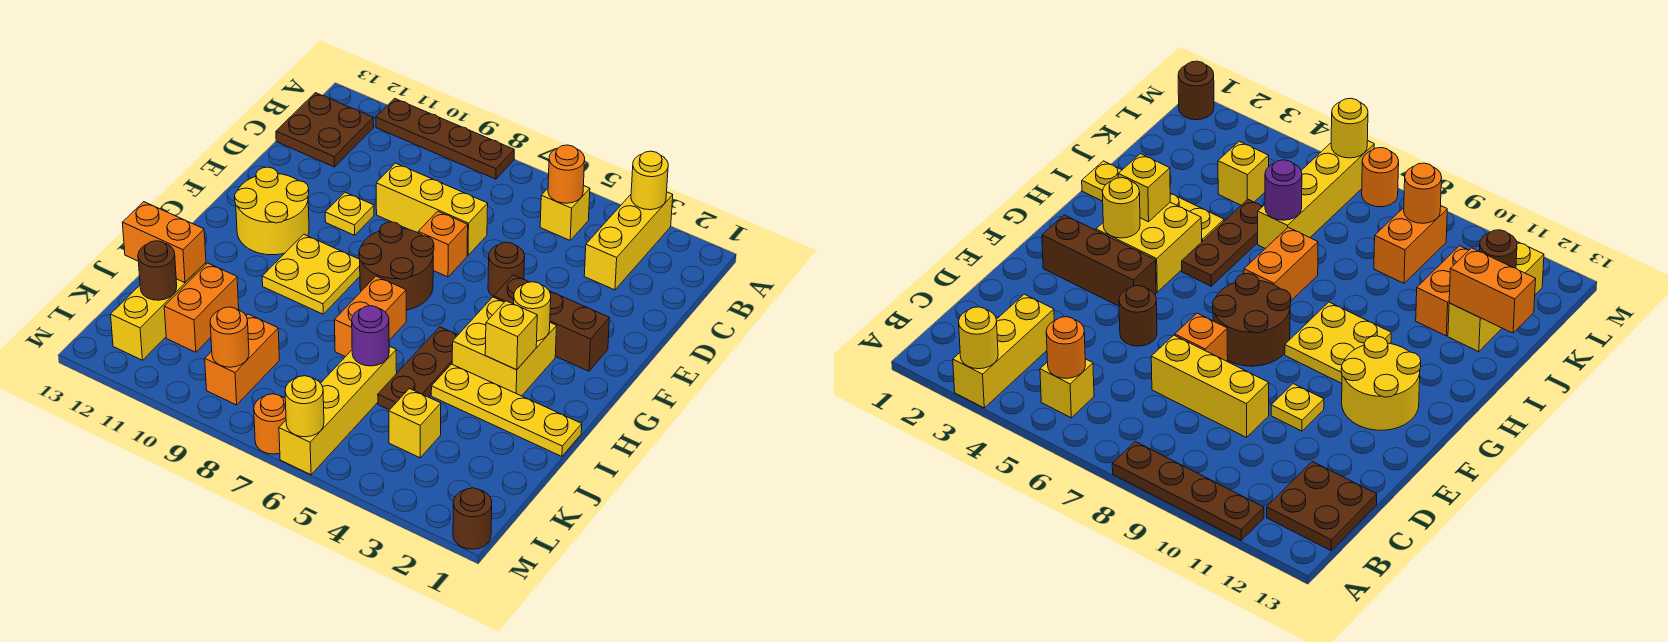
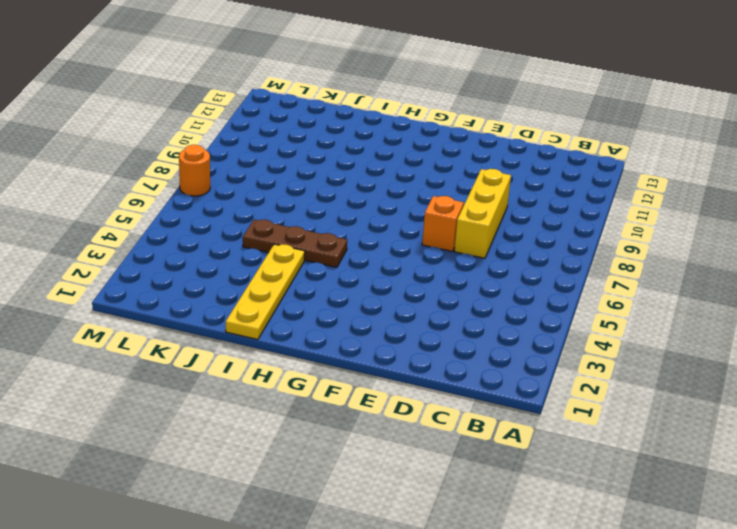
none -> yellow brick A3:C3 level 1
none -> brown plate A8:A11 level 1
none -> yellow brick B5 level 1
none -> brown plate B12:C13 level 1

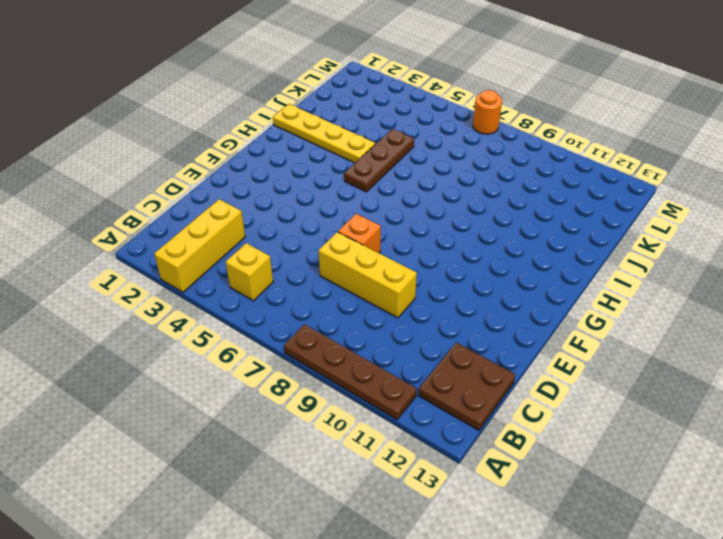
none -> brown round brick E5 level 1
none -> yellow plate E10 level 1
none -> brown brick F2:F4 level 1
none -> brown round brick F7:G8 level 1

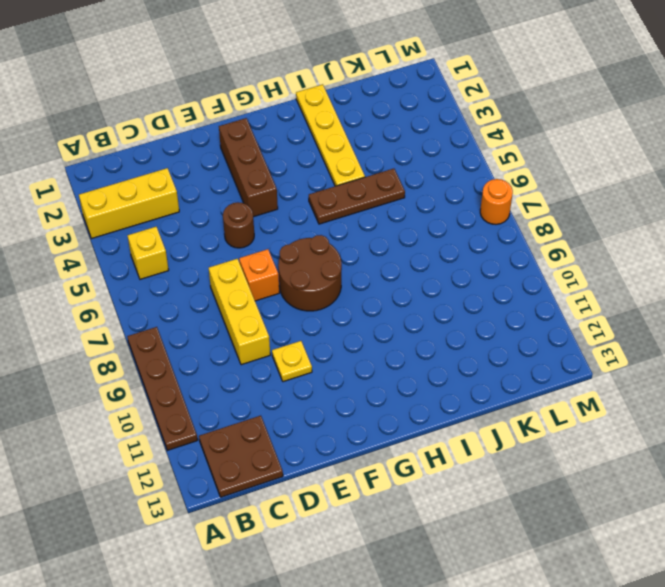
none -> yellow round brick F11:G12 level 1
none -> yellow brick G3:H4 level 1
none -> yellow plate G9:H10 level 1
none -> orange brick H7:I7 level 1

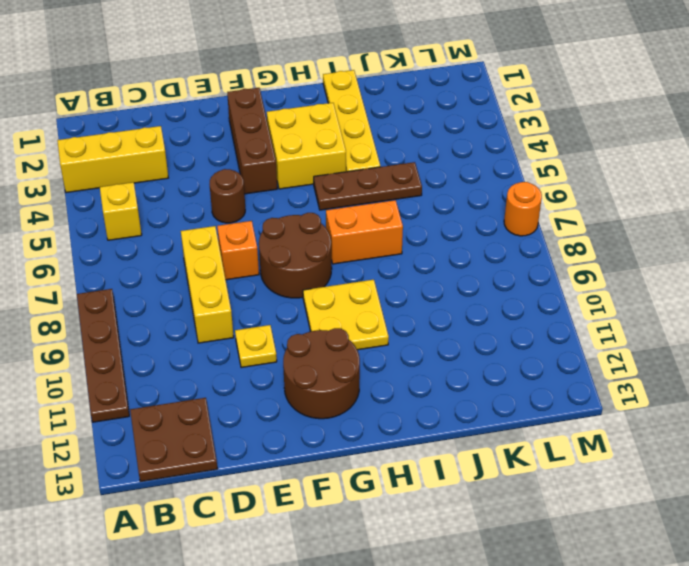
brown round brick F11:G12 level 1 -> yellow round brick F11:G12 level 1
none -> yellow brick J6:M6 level 1
none -> orange brick J11:K11 level 1
none -> yellow brick J12:L12 level 1
none -> yellow brick K4 level 1

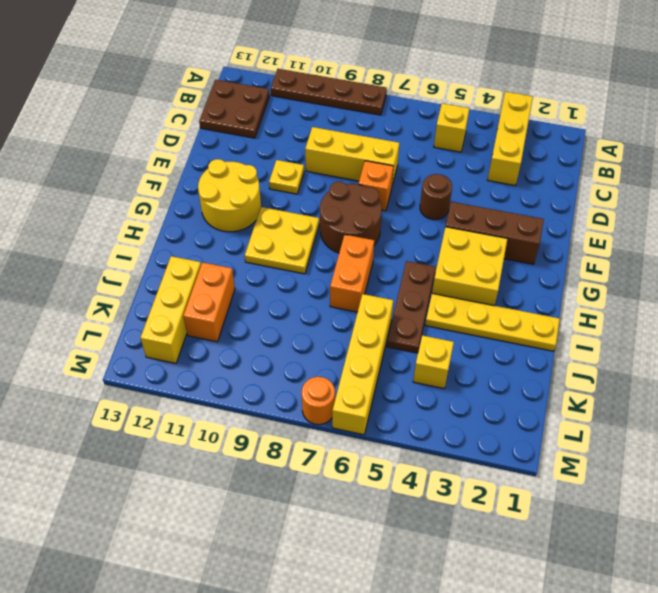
none -> orange brick K9:L9 level 1
none -> brown round brick M1 level 1
none -> yellow round brick A3 level 2
none -> orange round brick B5 level 2

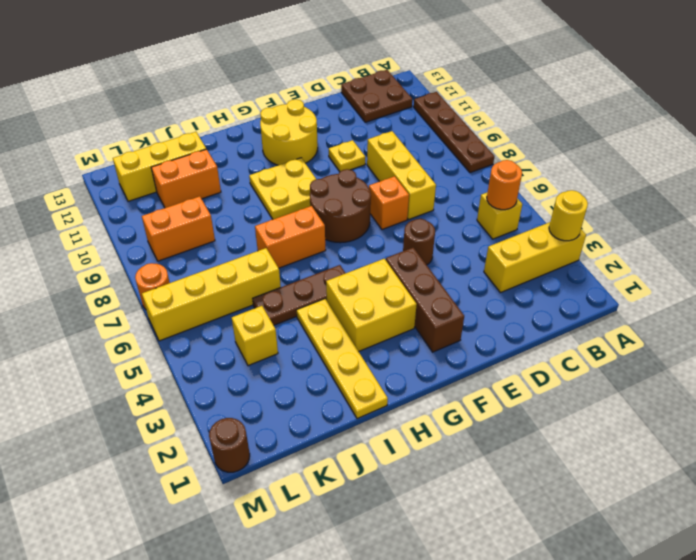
none -> yellow round brick G3 level 2
none -> yellow brick H3 level 2
none -> purple round brick J6 level 2
none -> orange brick J12:J13 level 2

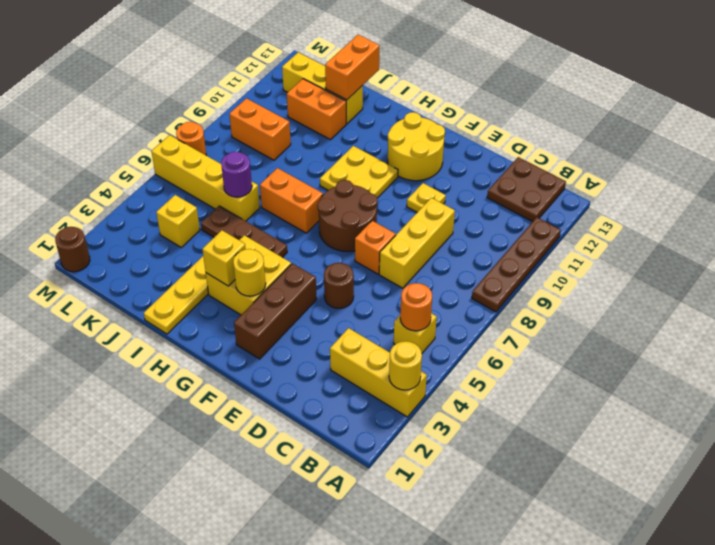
none -> brown round brick K12 level 2
none -> orange round brick L9 level 2
none -> yellow round brick M6 level 2

